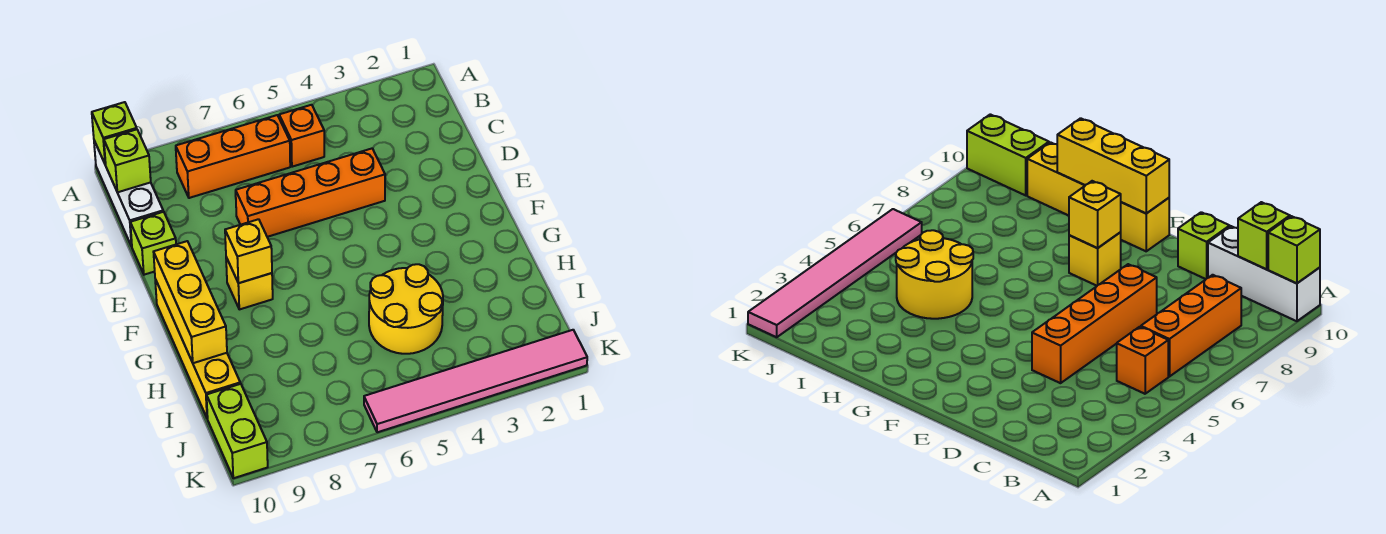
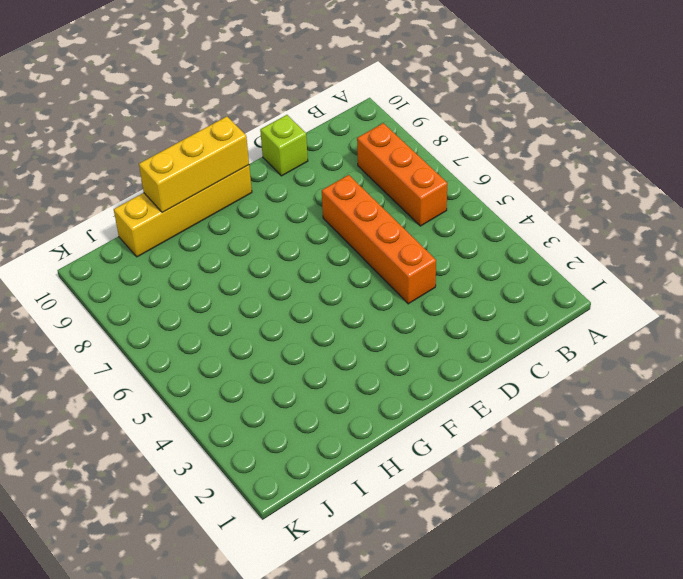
none -> white brick A10:C10 level 1
none -> orange brick B5 level 1
none -> yellow brick F8 level 1

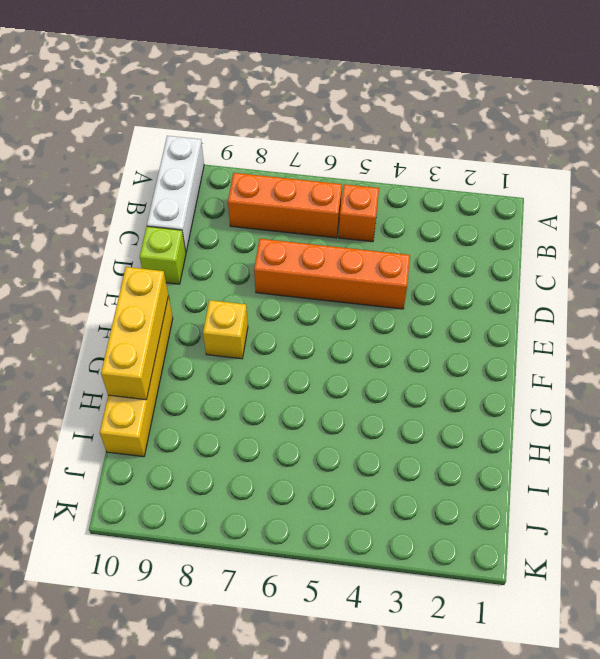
none -> yellow round brick H4:I5 level 1
none -> lime brick J10:K10 level 1
none -> pink tile K1:K6 level 1

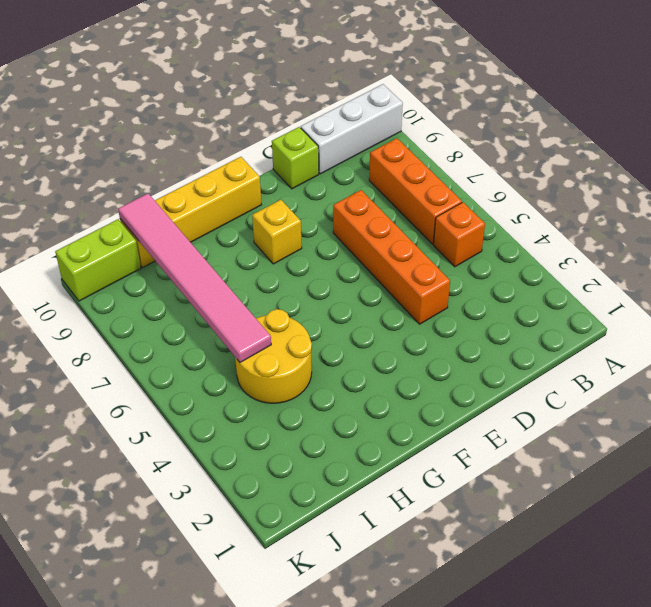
pink tile I5:I10 level 2 -> pink tile K1:K6 level 1
none -> lime brick A10 level 2
none -> lime brick B10 level 2
none -> yellow brick F8 level 2

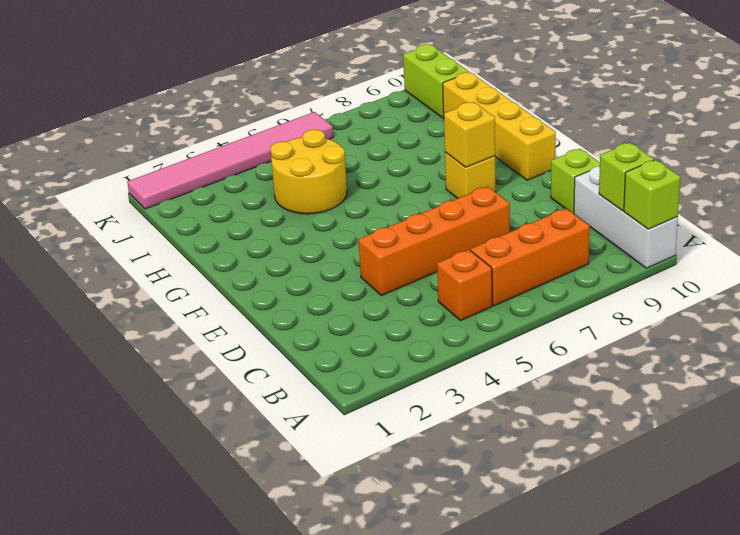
none -> yellow brick F10:H10 level 2

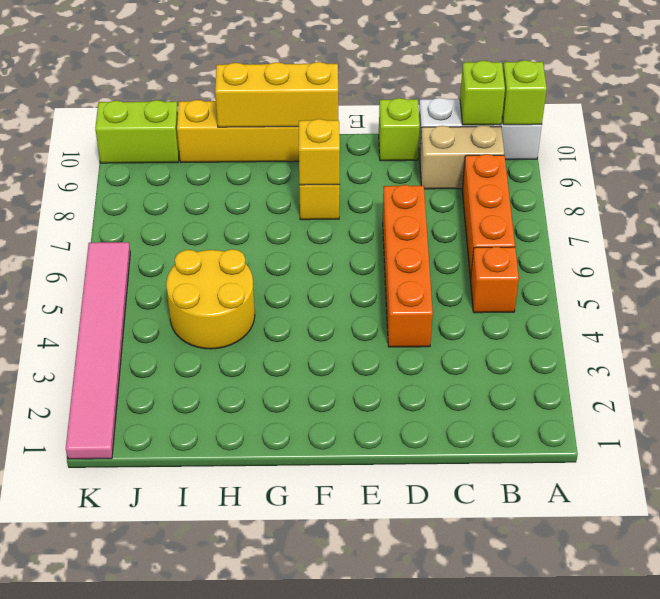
tan brick B9:C9 level 1 -> none

